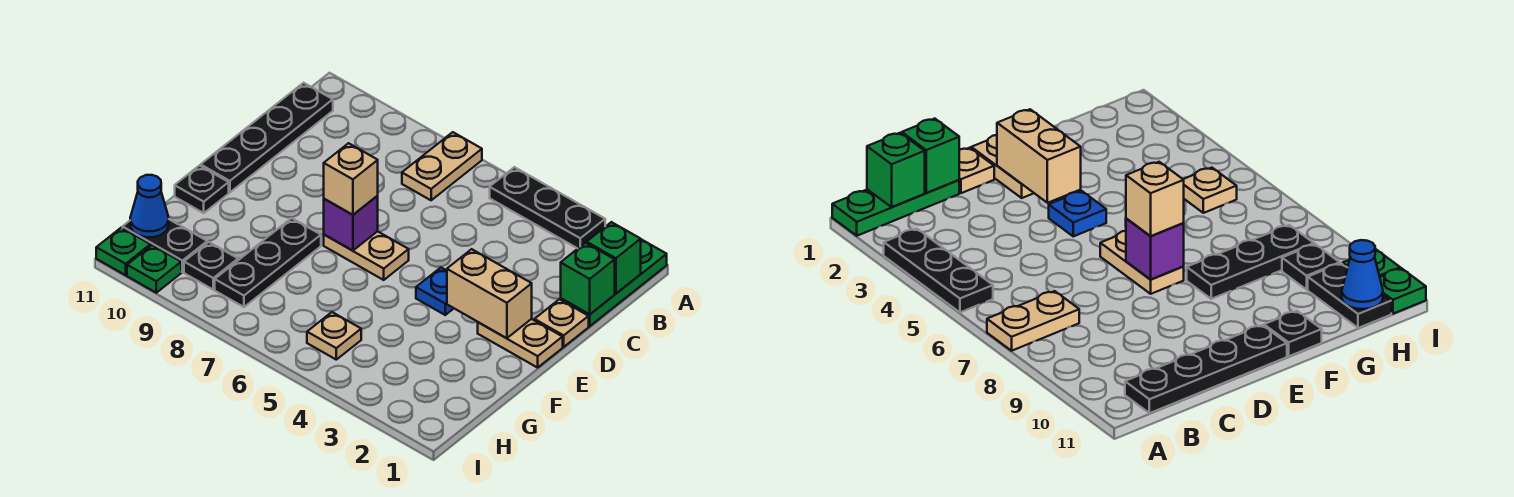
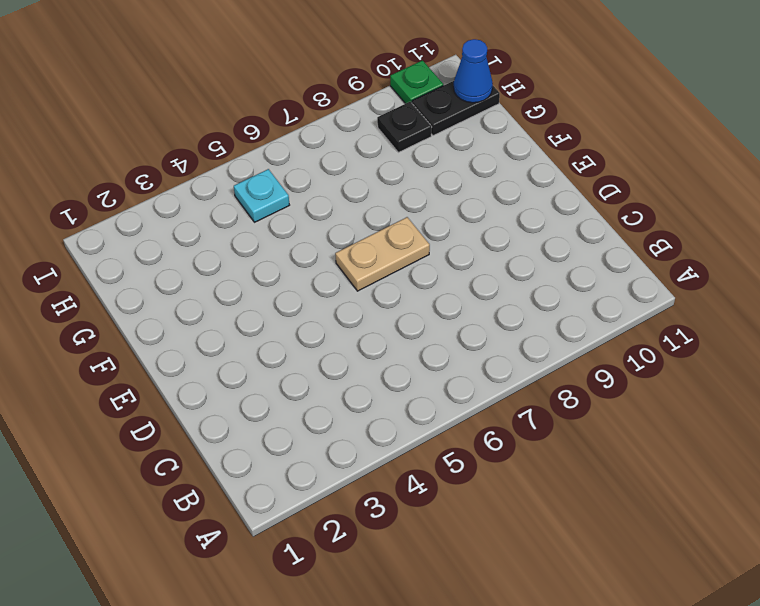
cyan plate H5 level 1 -> tan plate H5 level 1
none -> green plate A1:C1 level 1
none -> black plate A3:A5 level 1
none -> tan plate A7:B7 level 1

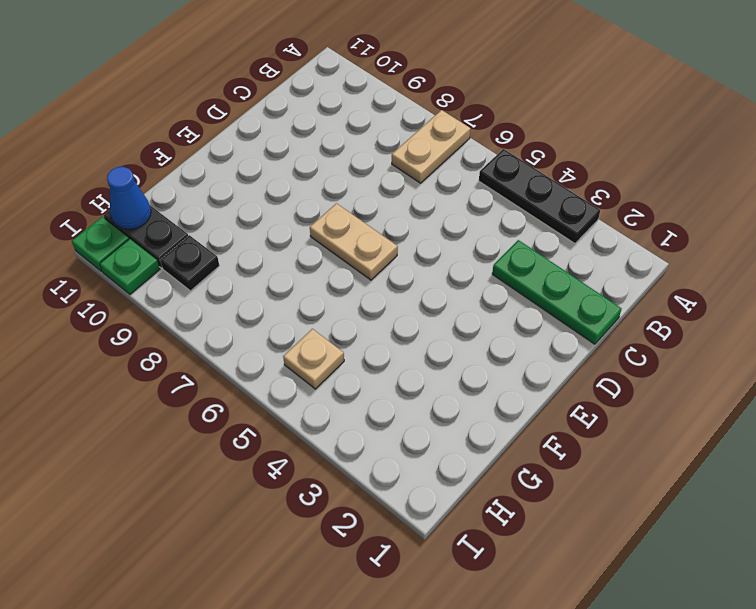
green plate C1:C3 level 1 -> green plate A1:C1 level 1
none -> black plate B11:E11 level 1
none -> tan plate D1 level 1
none -> tan plate E1:E2 level 1

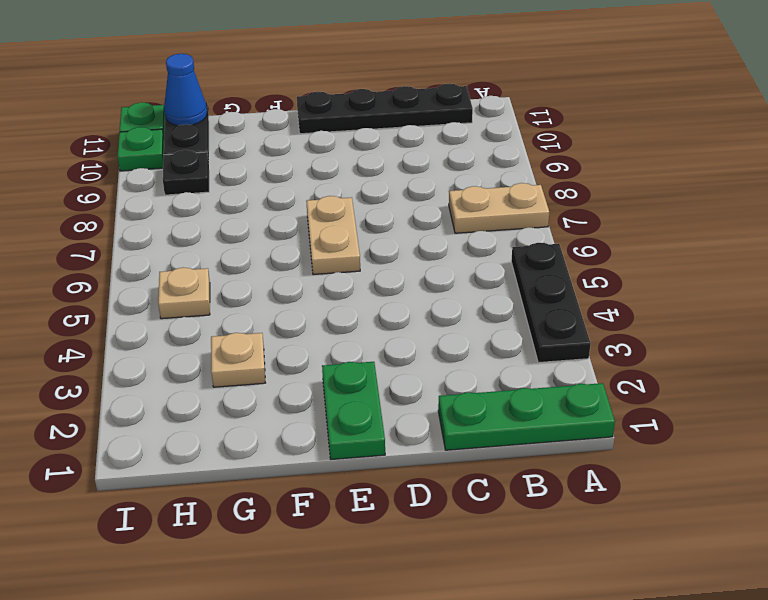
green plate E1:E2 level 1 -> tan plate E1:E2 level 1
tan plate G3 level 1 -> tan plate D1 level 1
none -> blue plate E4 level 1
none -> black plate F8:H8 level 1
none -> black plate F11 level 1

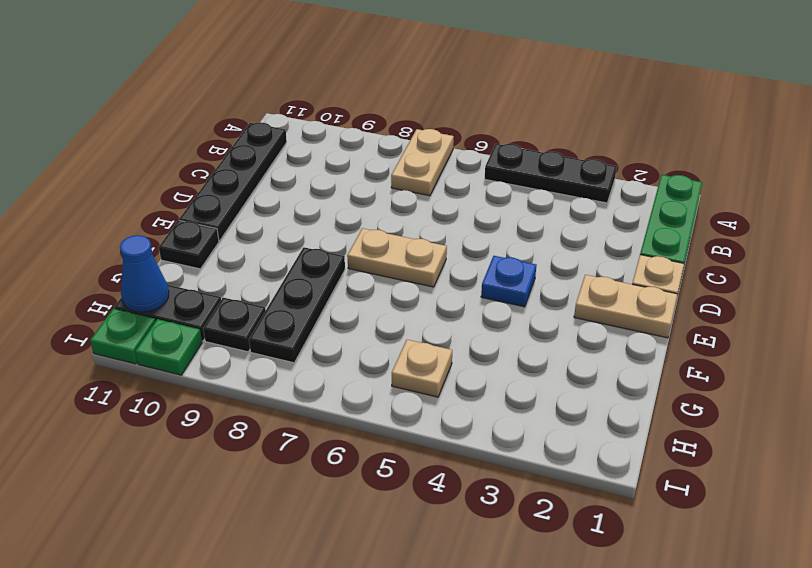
none -> green brick B1 level 2
none -> green brick C1 level 2
none -> tan brick E2:E3 level 2

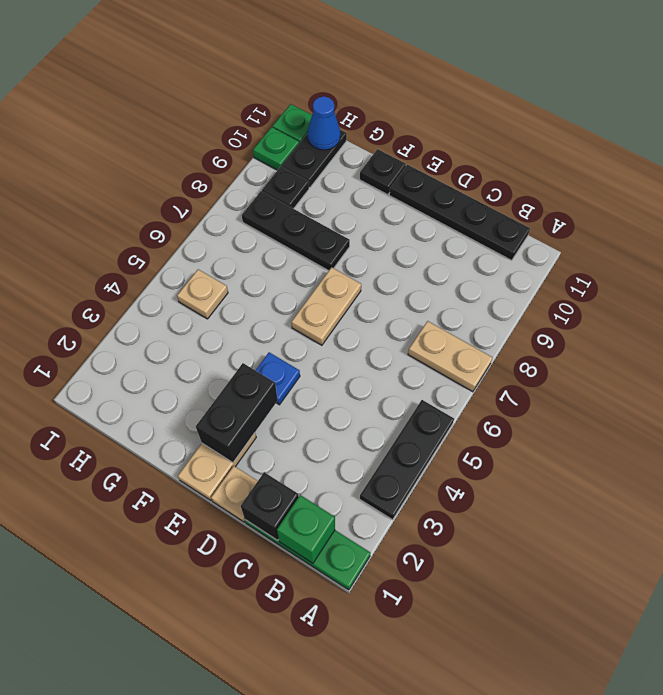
black brick C1 level 2 -> green brick C1 level 2
black brick E2:E3 level 2 -> tan brick E2:E3 level 2
none -> purple brick E7 level 2
none -> tan brick E7 level 3

